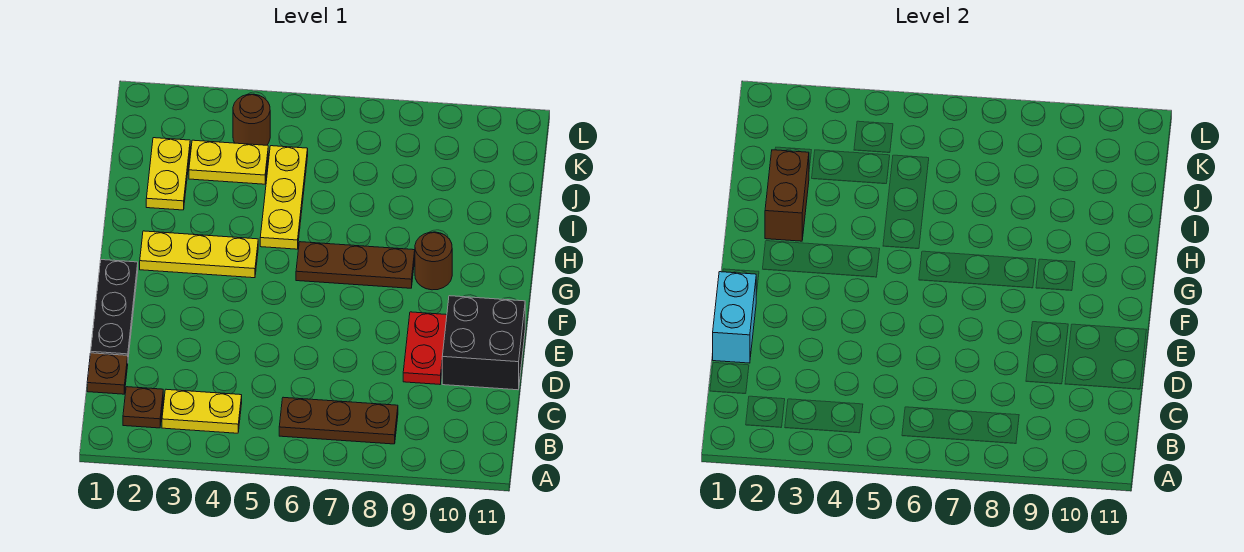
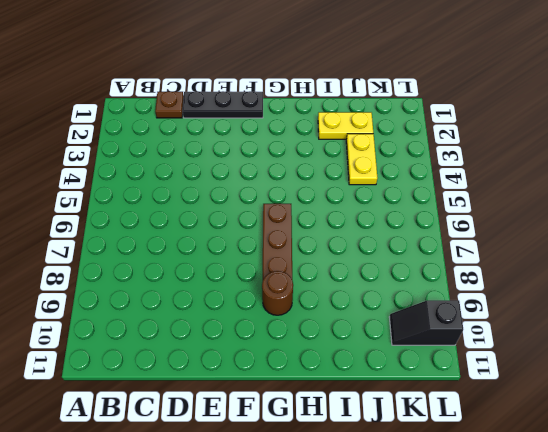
black slope K10:L10 level 1 top L -> none
none -> brown plate B2 level 1
none -> yellow plate B3:B4 level 1
none -> brown plate B6:B8 level 1

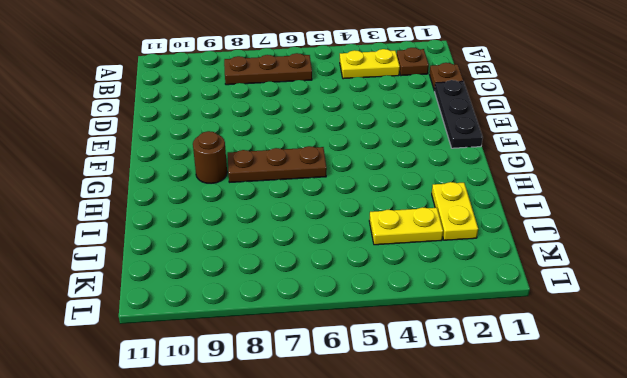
none -> red plate D9:E9 level 1
none -> black brick D10:E11 level 1
none -> yellow plate G2:G4 level 1

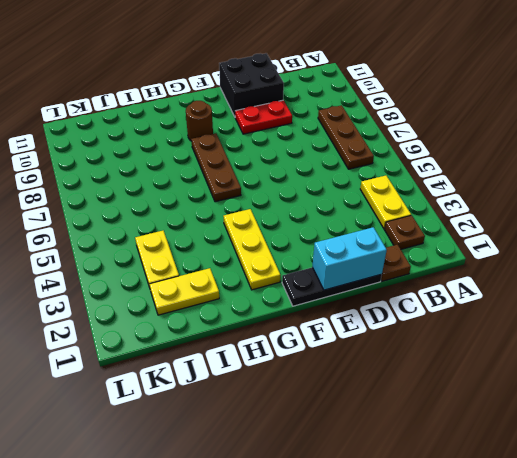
none -> yellow plate H5:J5 level 1
none -> brown round brick K4 level 1
none -> brown brick H2:I2 level 2

